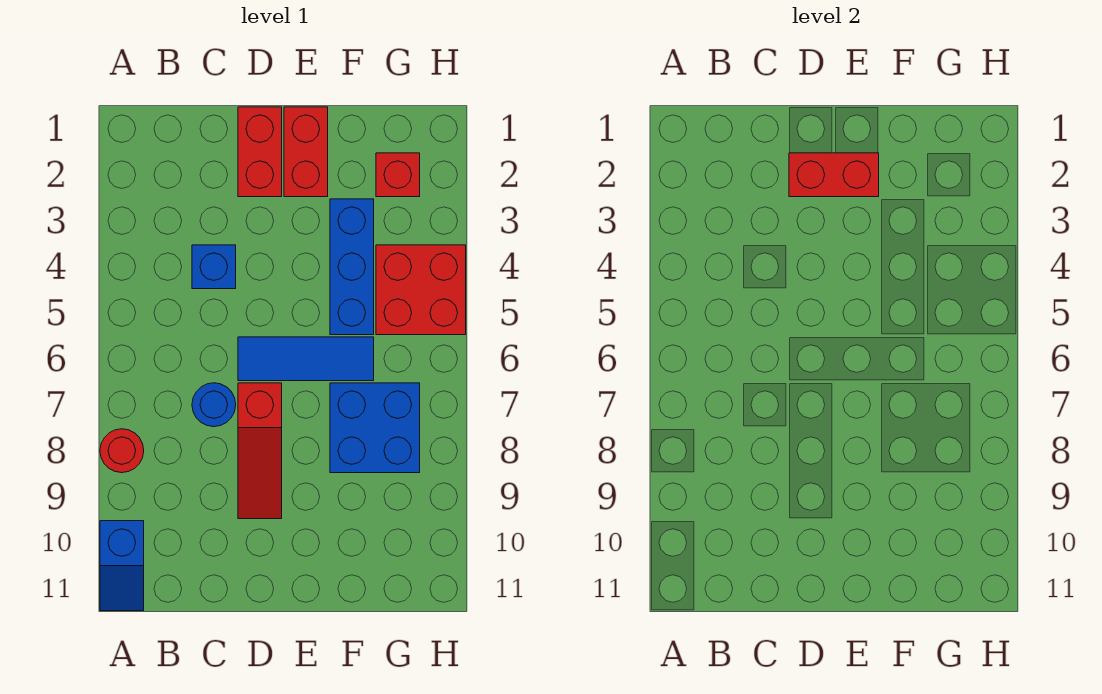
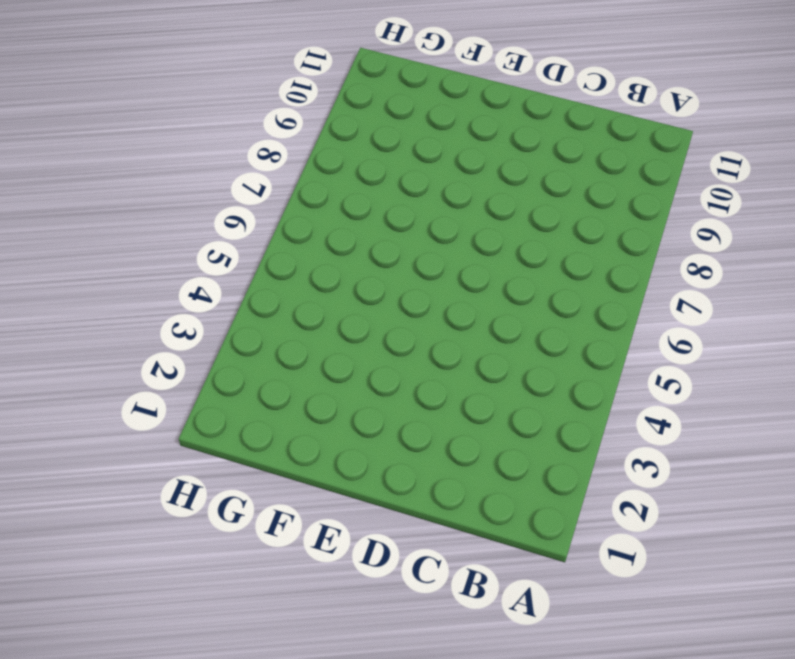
none -> red round brick A8 level 1
none -> blue slope A10:A11 level 1 top 10
none -> blue brick C4 level 1

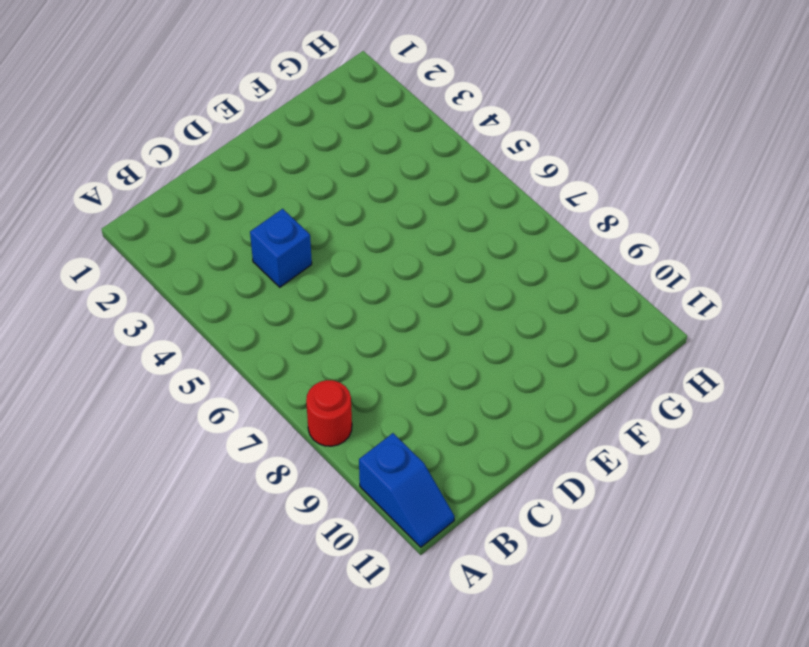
none -> blue round brick C7 level 1
none -> red brick D1:D2 level 1
none -> blue tile D6:F6 level 1

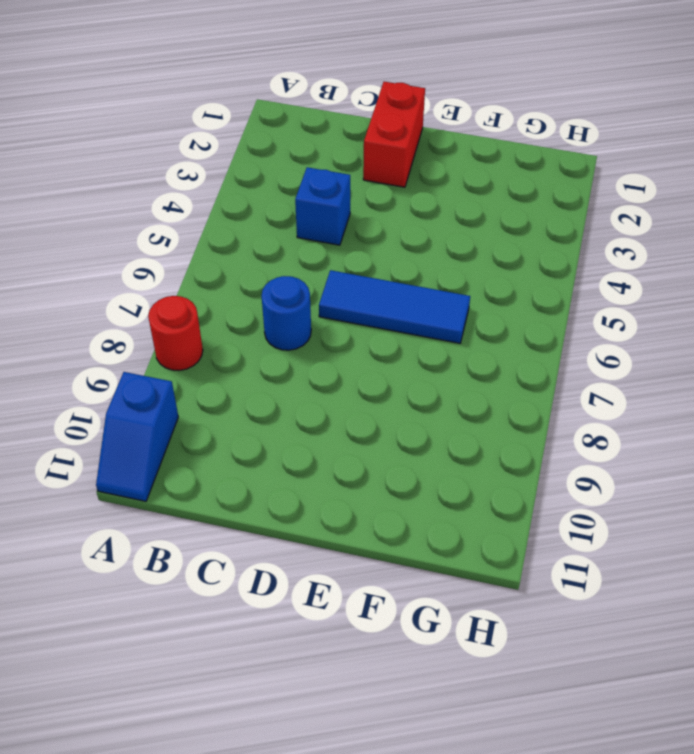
none -> red slope D7:D9 level 1 top 7
none -> red brick E1:E2 level 1
none -> blue brick F3:F5 level 1

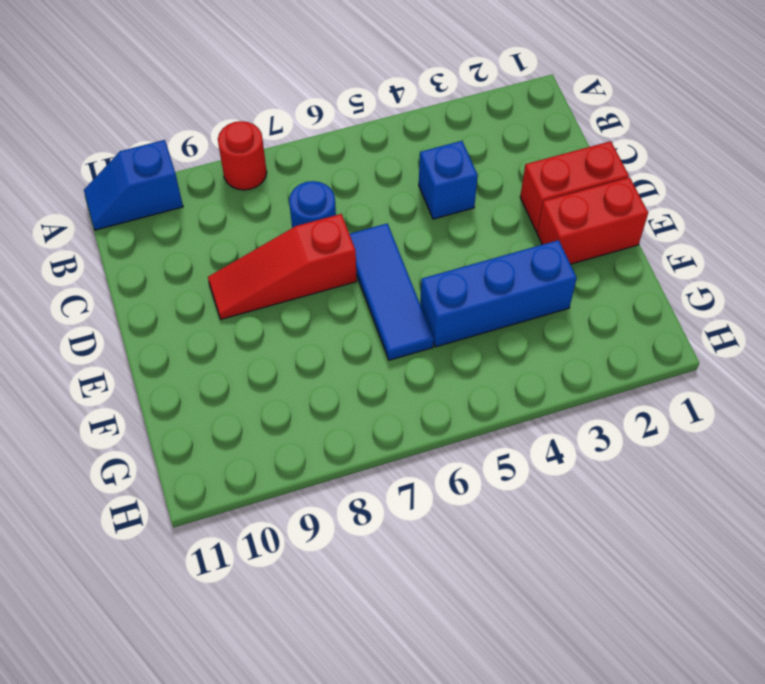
none -> blue brick F7:G8 level 1
none -> red brick G2 level 1
none -> red brick G4:H5 level 1

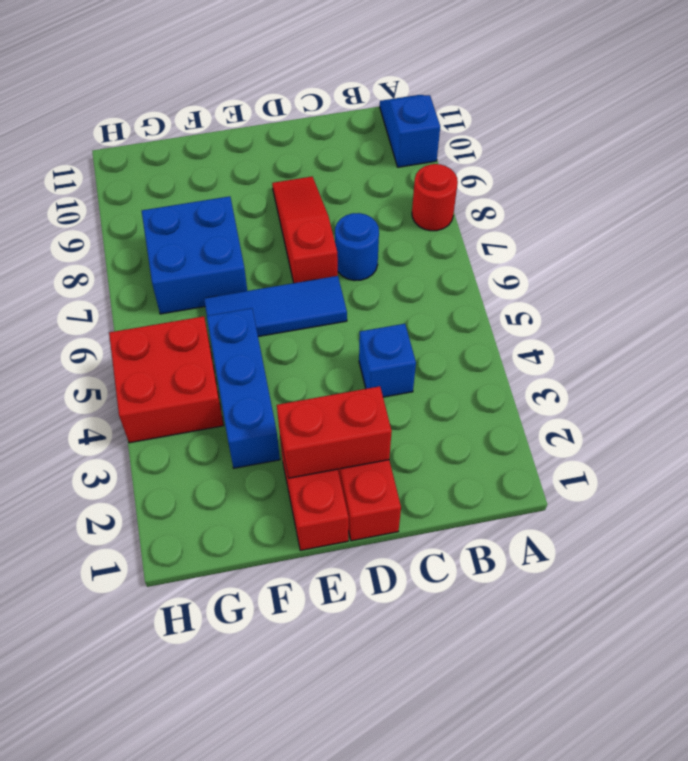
none -> red brick G2 level 1

